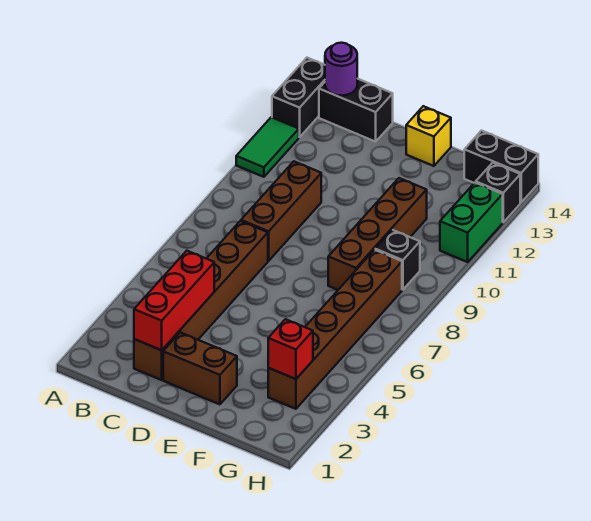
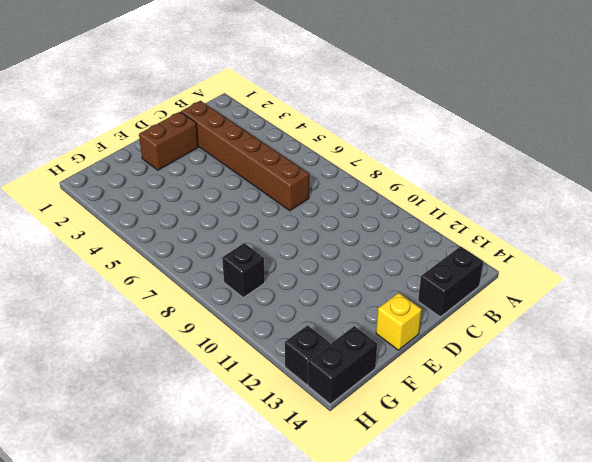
none -> green tile A11:A12 level 1
none -> black brick A13:A14 level 1
none -> brown brick C8:C10 level 1

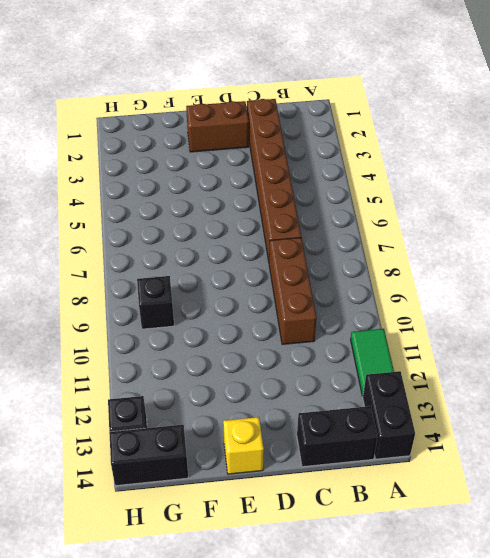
none -> brown brick F8:F11 level 1
none -> brown brick G3:G8 level 1
none -> green brick H11:H12 level 1

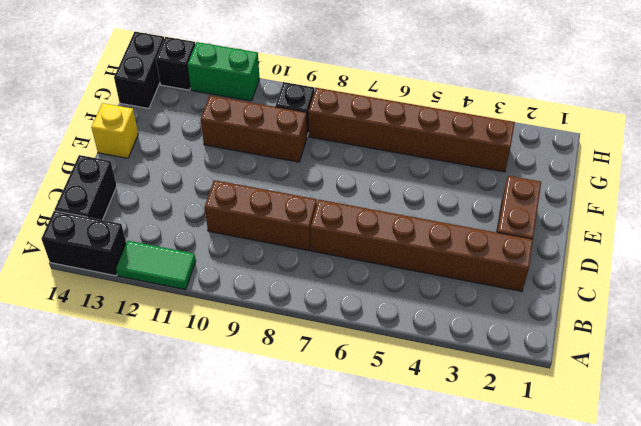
brown brick F9:F11 level 1 -> brown brick F8:F11 level 1
none -> purple round brick B14 level 2
none -> red brick C2:C4 level 2
none -> red brick G3 level 2

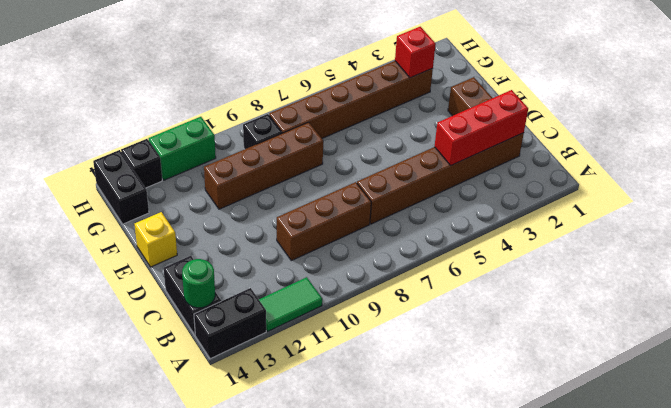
green round brick B14 level 2 -> purple round brick B14 level 2

